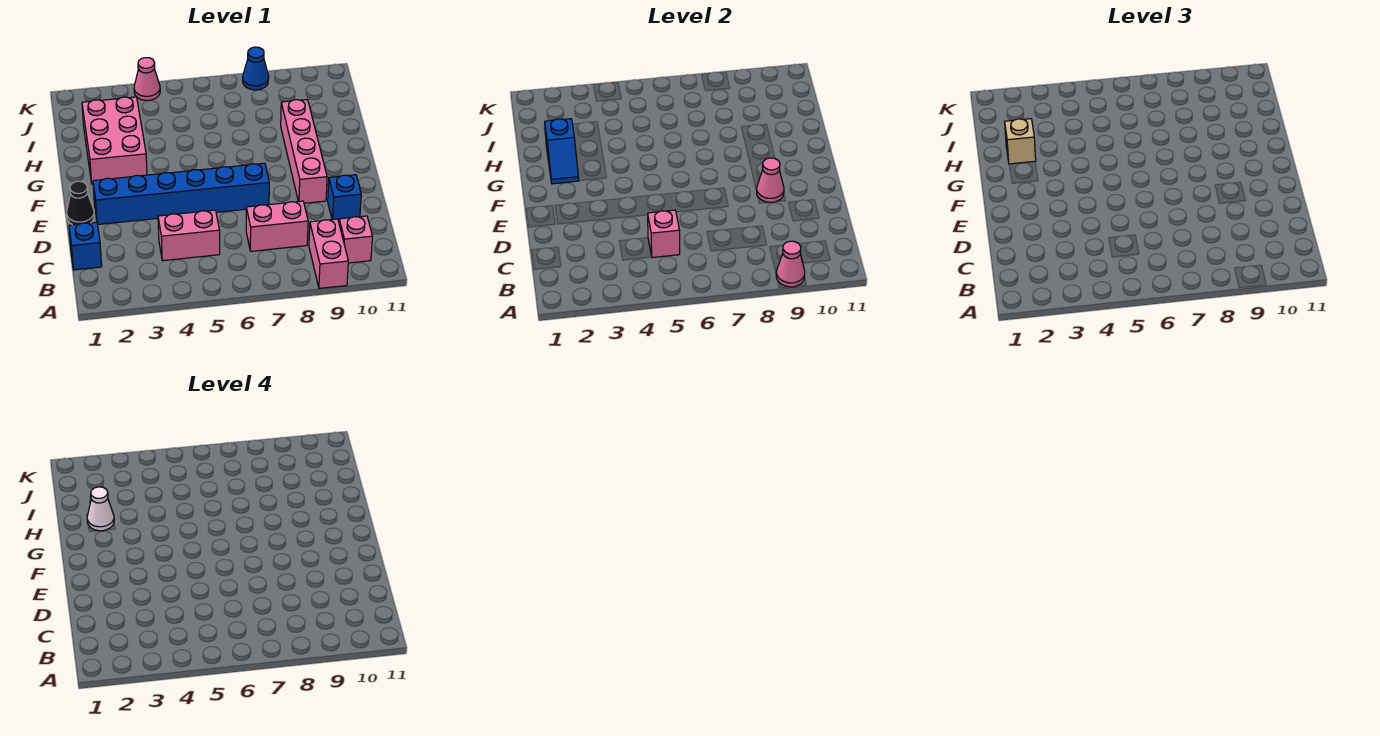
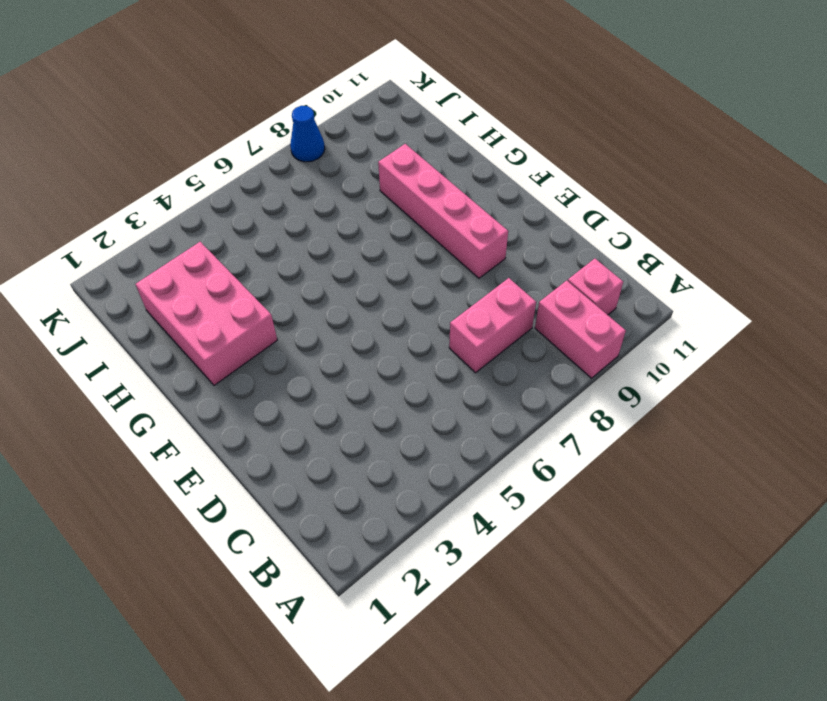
none -> blue brick C1 level 1
none -> pink brick C4:C5 level 1
none -> blue brick D10 level 1

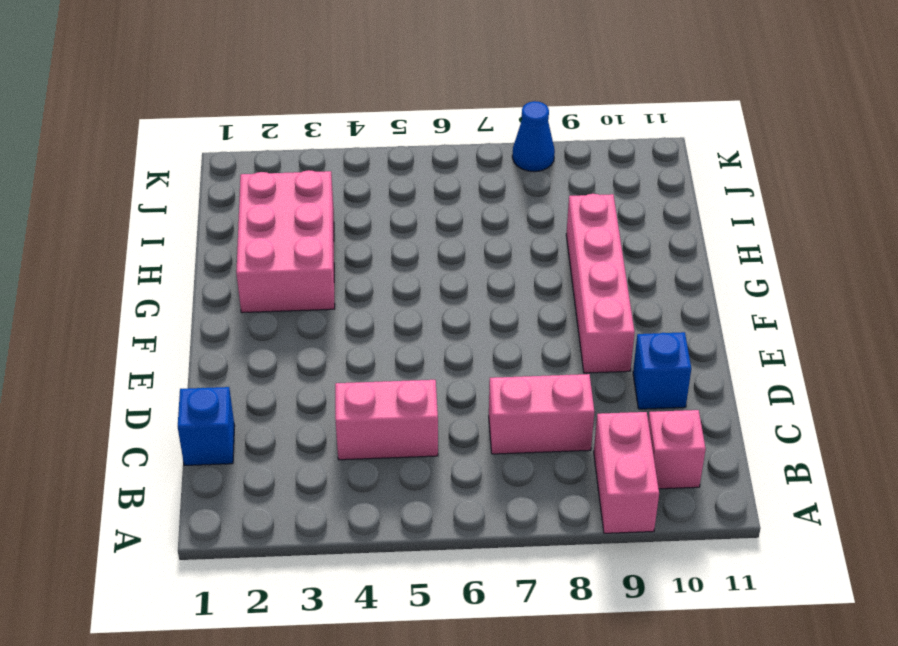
none -> black cone E1 level 1
none -> blue brick E2:E7 level 1
none -> pink cone K4 level 1

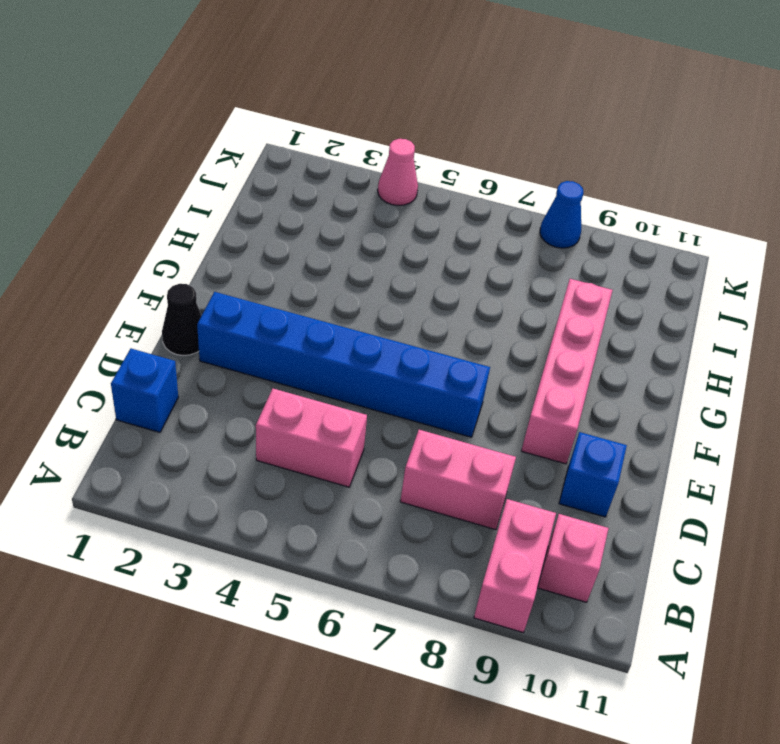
none -> pink brick G2:I3 level 1
none -> pink cone A9 level 2
none -> pink brick C5 level 2

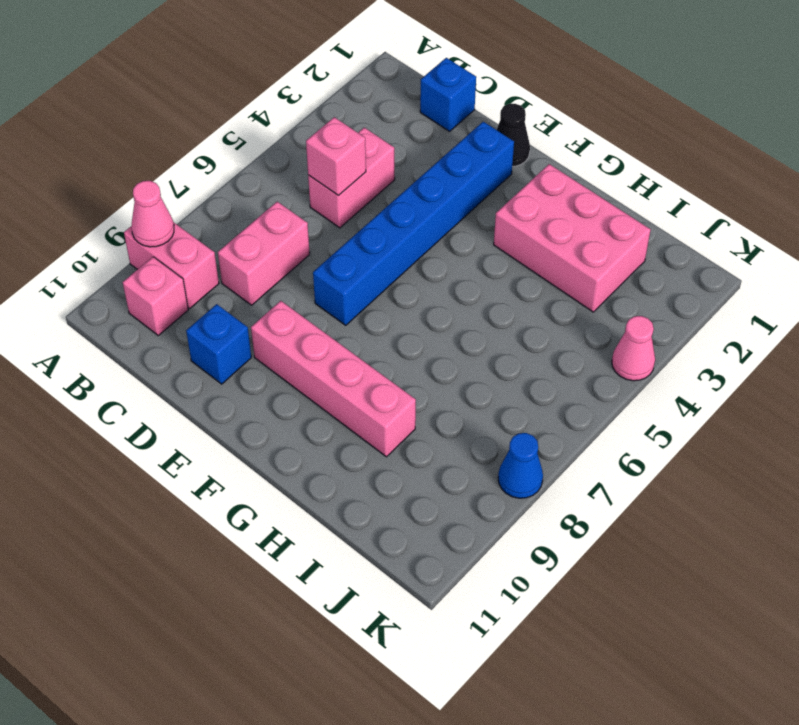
none -> pink cone E9 level 2
none -> blue slope G2:H2 level 2 top H
none -> tan brick H2 level 3

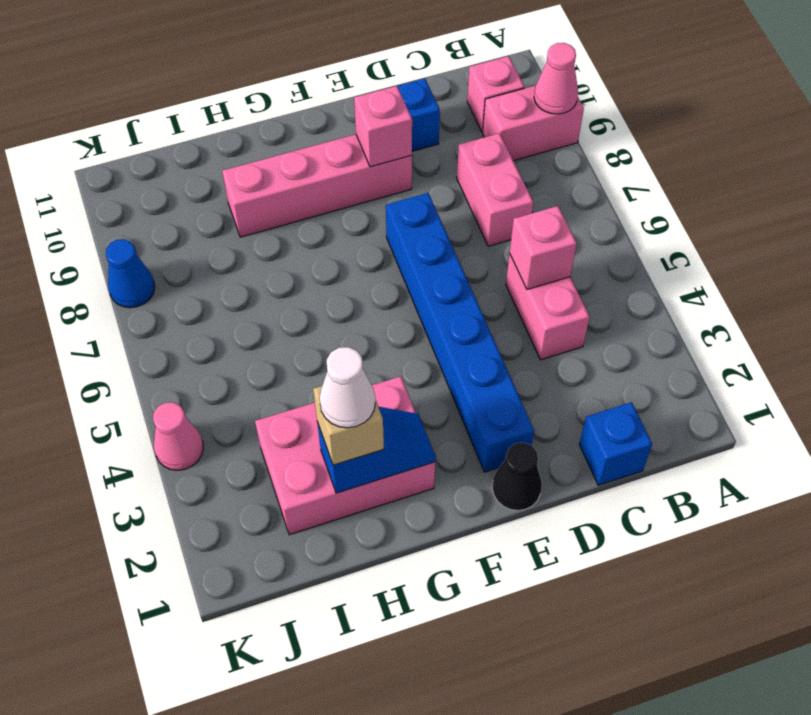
pink brick E9 level 2 -> pink cone E9 level 2

